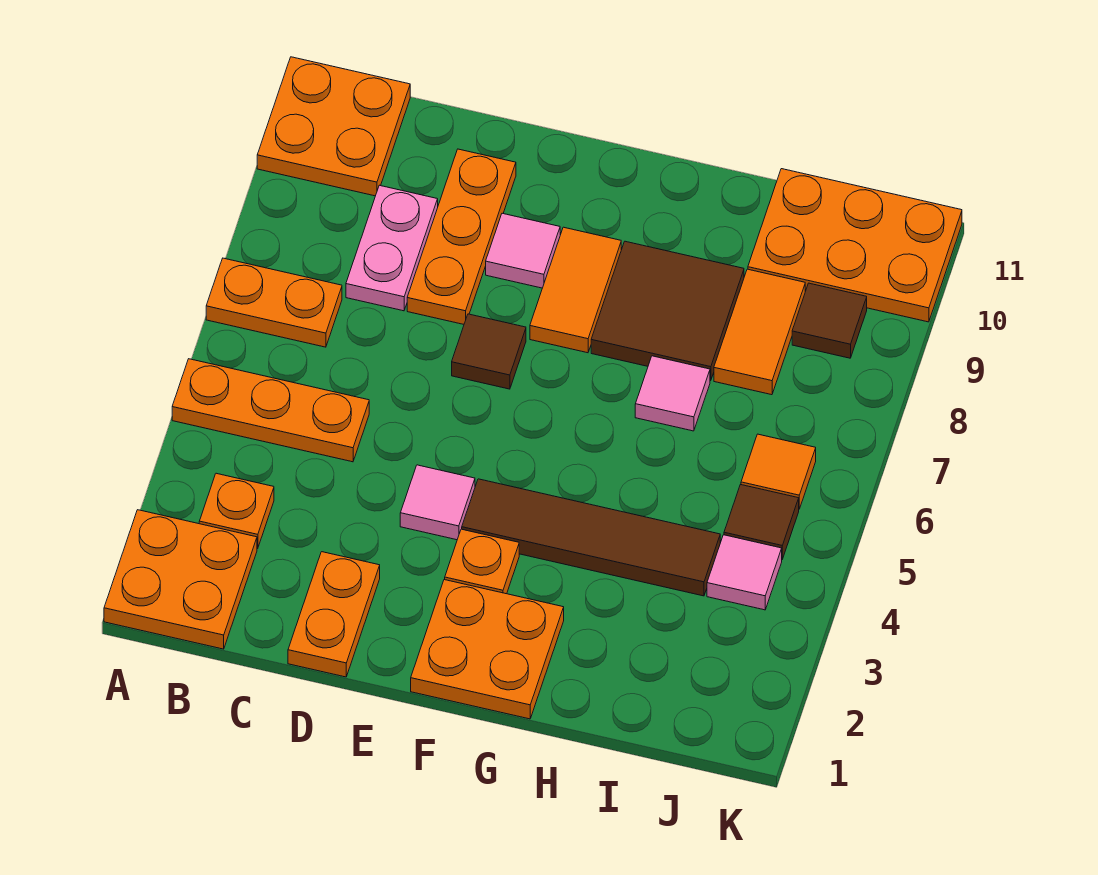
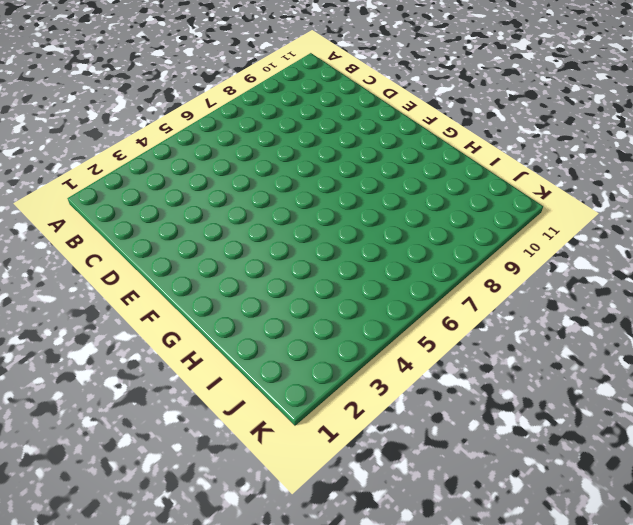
none -> orange plate A1:B2 level 1
none -> orange plate A5:C5 level 1
none -> orange plate A7:B7 level 1

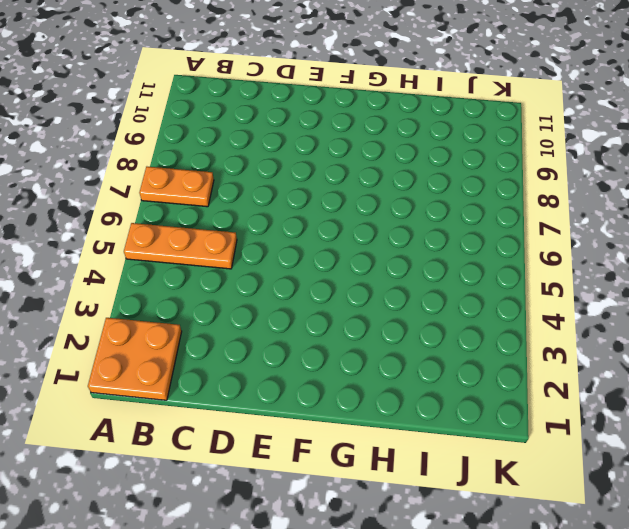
none -> orange plate A10:B11 level 1
none -> orange plate B3 level 1
none -> pink plate C8:C9 level 1

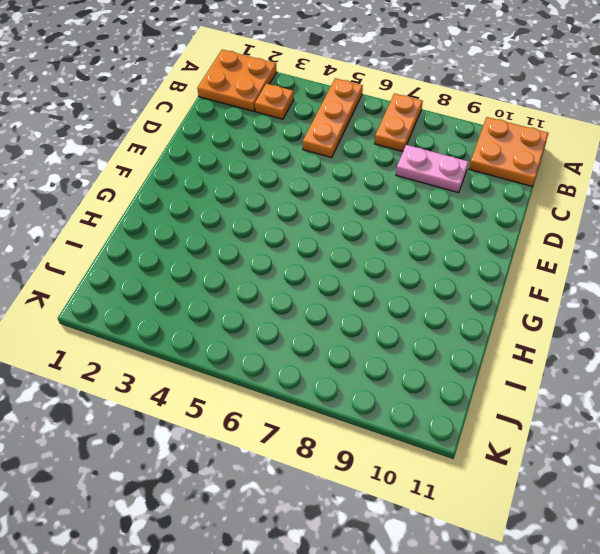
none -> orange plate D1:D2 level 1
none -> orange plate D8:D10 level 1
none -> pink tile E4 level 1

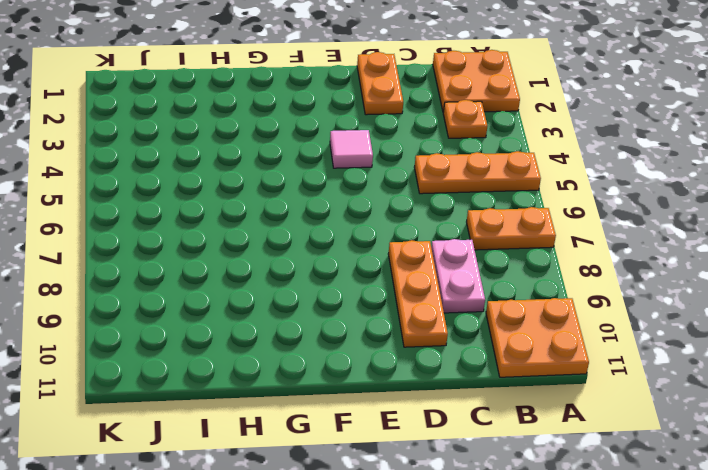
none -> brown tile E7 level 1
none -> pink tile E9 level 1
none -> orange plate F1:G2 level 1

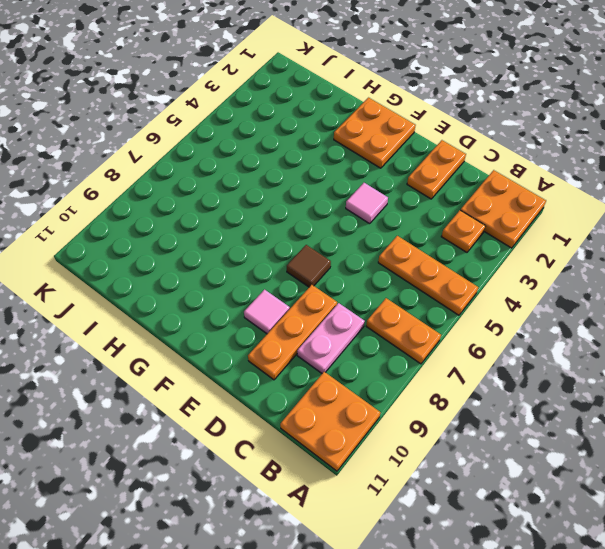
none -> orange plate F3 level 1
none -> brown tile F4:I4 level 1
none -> orange tile F8:F9 level 1

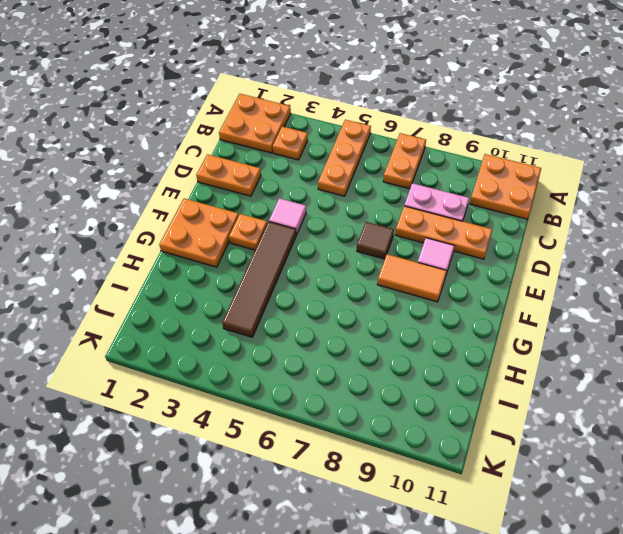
none -> brown tile G8:H9 level 1
none -> pink tile H7 level 1
none -> orange tile I8:I9 level 1

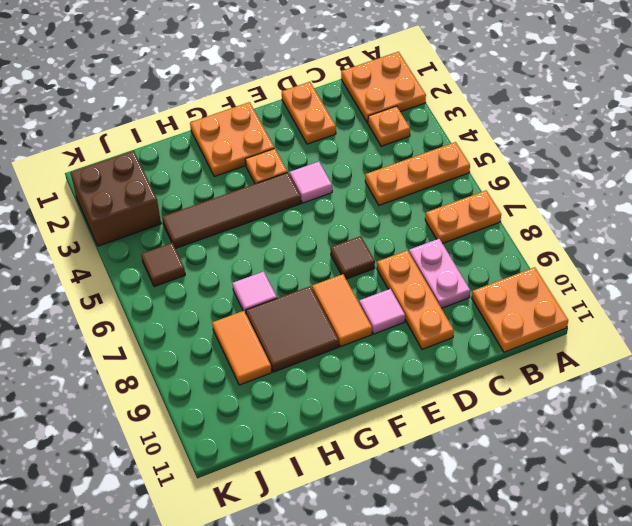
brown brick J2:K3 level 1 -> none
none -> orange plate I10:K11 level 1
none -> pink tile J4 level 1
none -> orange tile J6 level 1

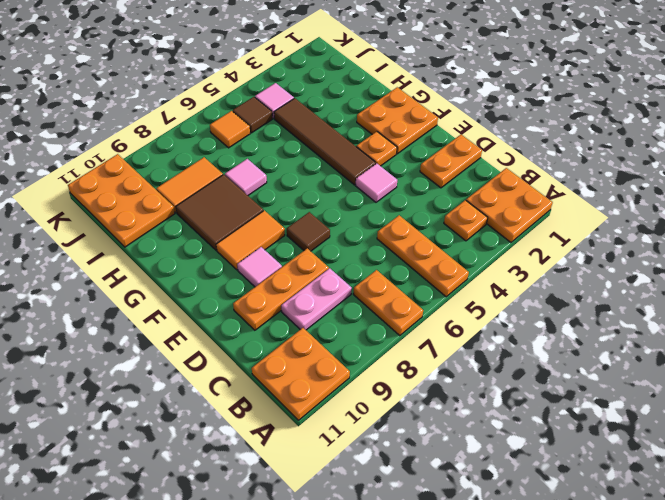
none -> brown tile J9 level 1

